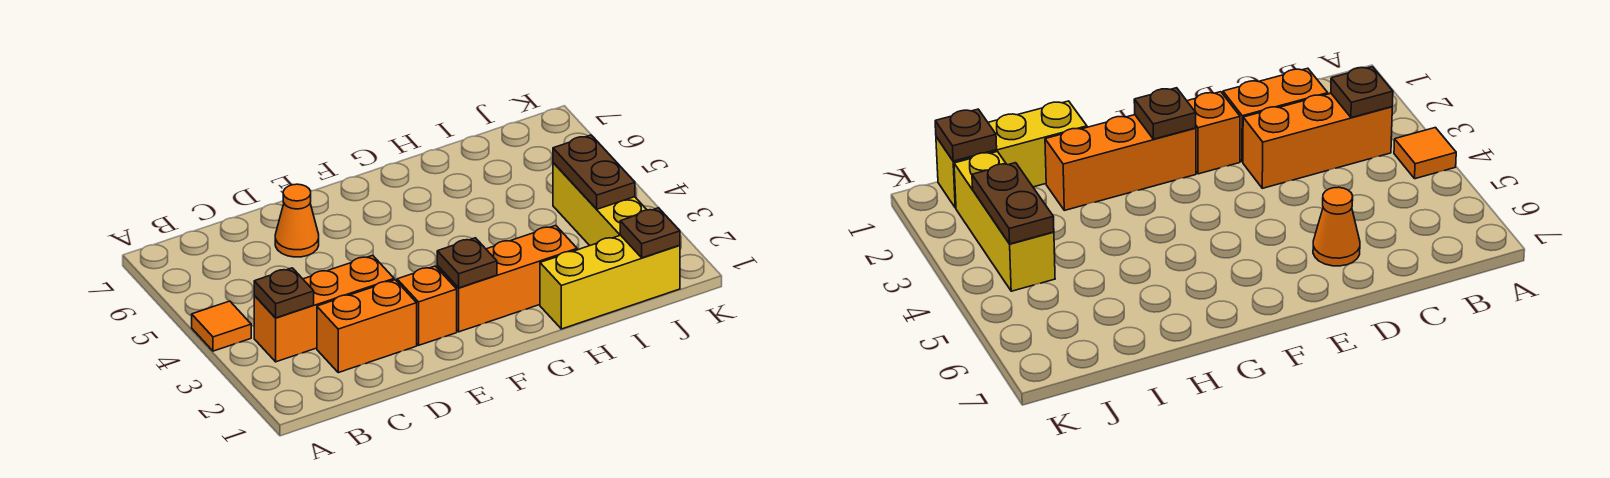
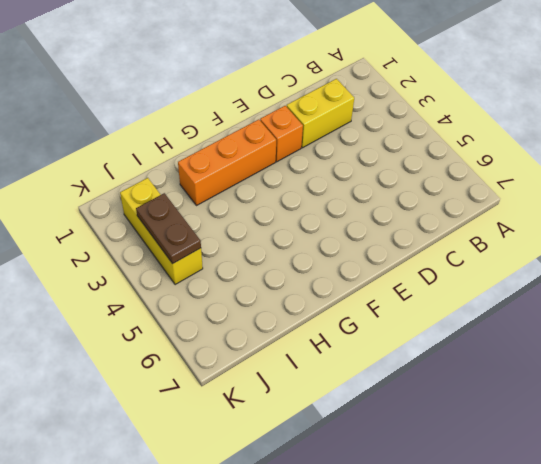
yellow brick C2:D2 level 1 -> orange brick C2:D2 level 1
none -> orange tile A4 level 1
none -> orange brick B3:D3 level 1
none -> orange cone D6 level 1

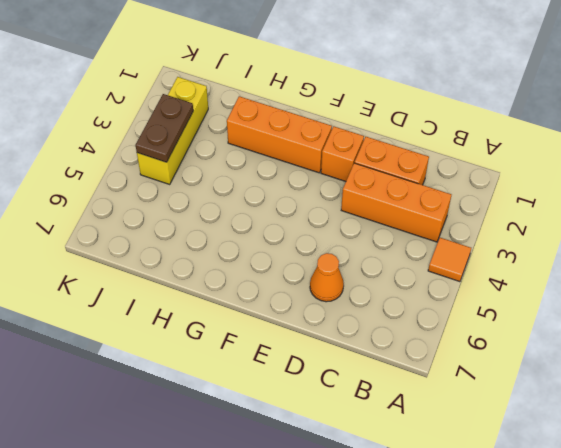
none -> yellow brick H1:J1 level 1
none -> brown plate B3 level 2
none -> brown plate F2 level 2

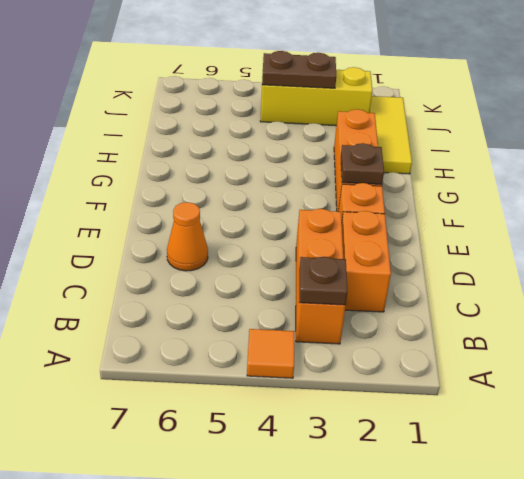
yellow tile H1:J1 level 1 -> yellow brick H1:J1 level 1
none -> brown plate J1 level 2

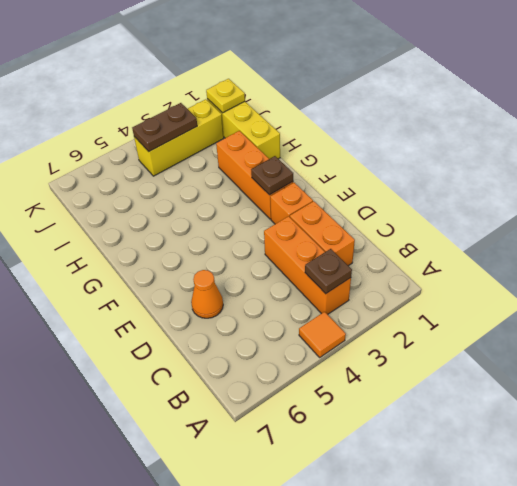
yellow plate J1 level 2 -> brown plate J1 level 2

